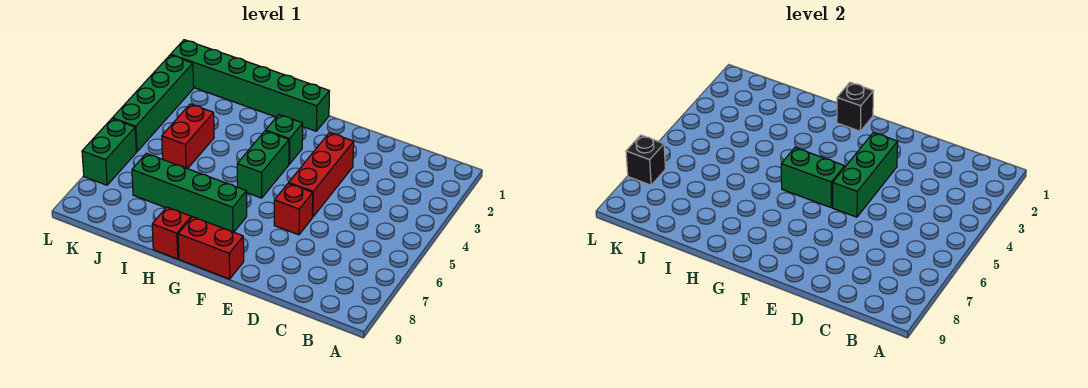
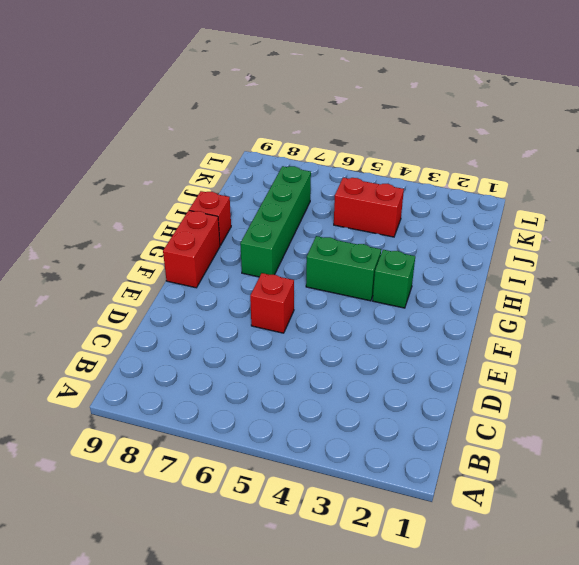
none -> red brick E3:E5 level 1
none -> green brick G1:L1 level 1
none -> green brick L2:L5 level 1

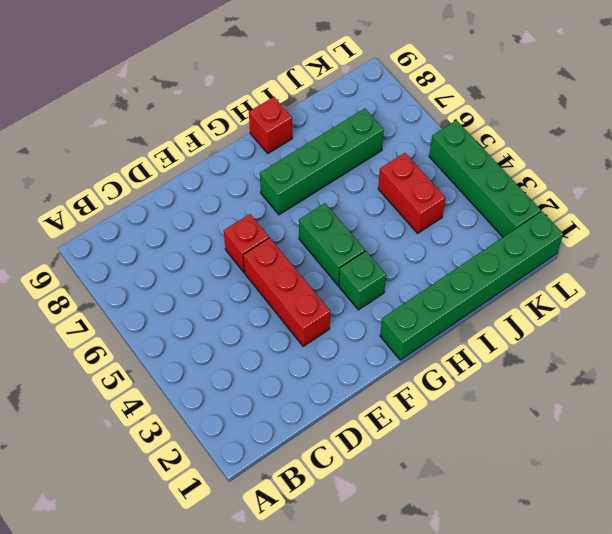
none -> red brick F9:G9 level 1
none -> green brick L6:L7 level 1
none -> green brick E3:E5 level 2

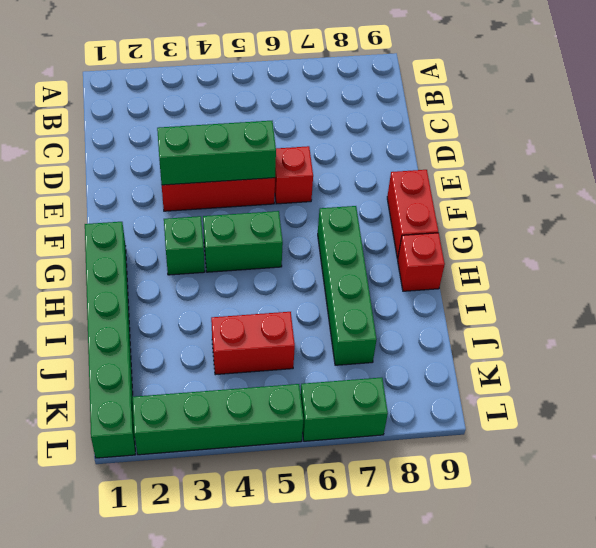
none -> green brick F5:G5 level 2
none -> black brick G1 level 2
none -> black brick L7 level 2

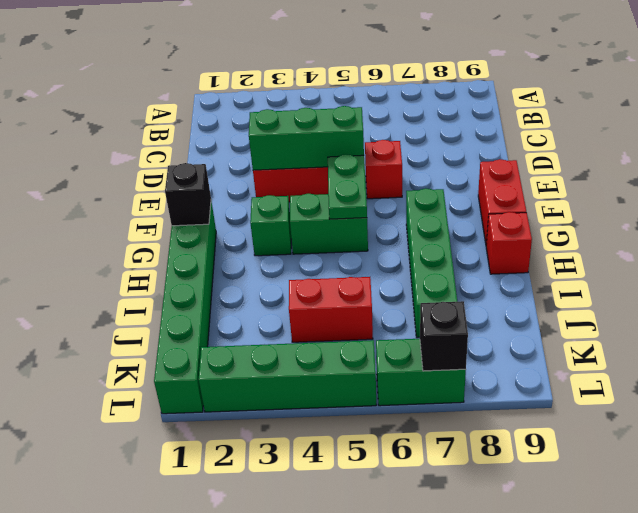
green plate F5:G5 level 2 -> green brick F5:G5 level 2

